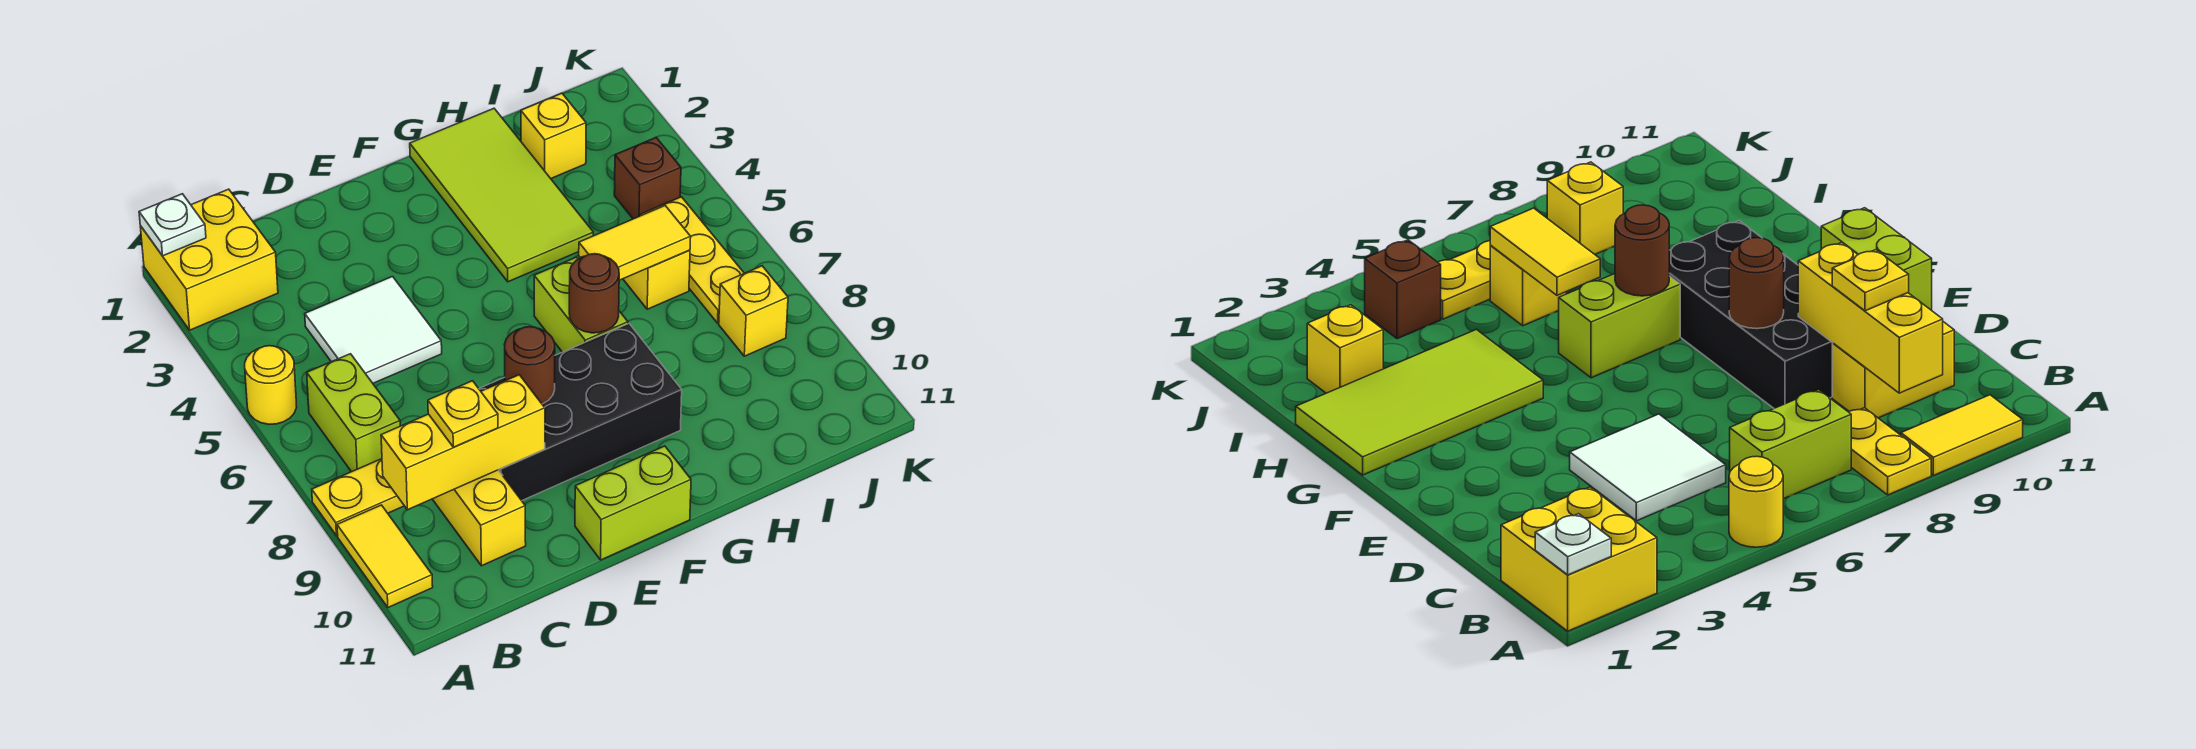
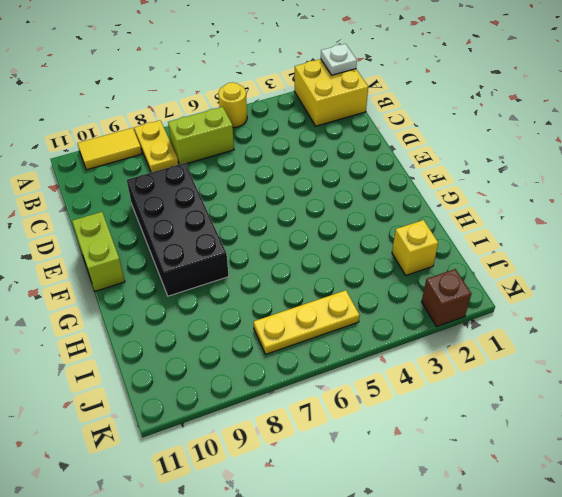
brown brick K2 level 1 -> brown brick J4 level 1
none -> white tile C4:D5 level 1
none -> yellow brick C9:C10 level 1
none -> lime tile G1:H4 level 1

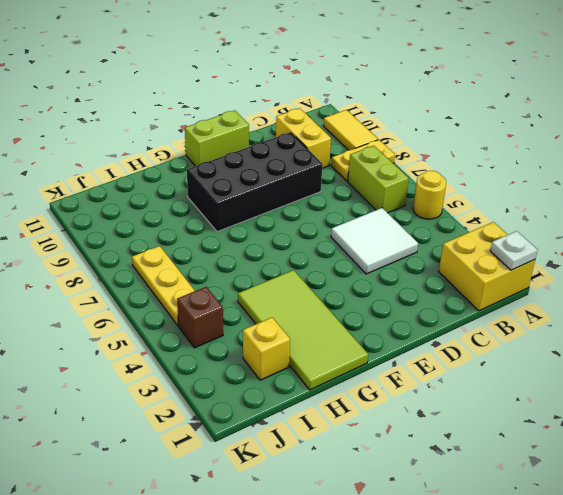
none -> lime brick G6:G7 level 1
none -> yellow brick I6 level 1
none -> yellow brick J8 level 1

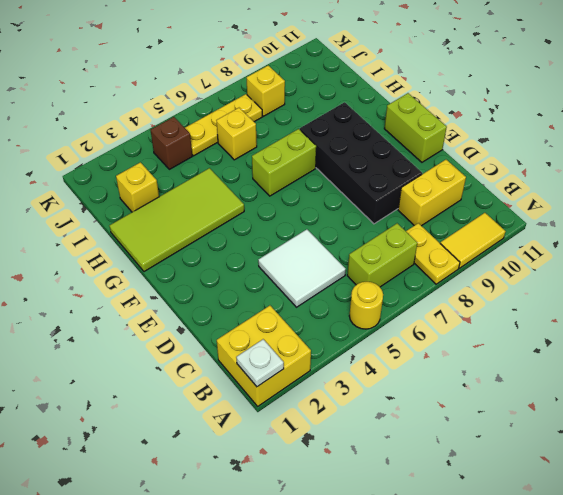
none -> yellow brick B9:D9 level 2
none -> brown round brick E8 level 2
none -> brown round brick G7 level 2

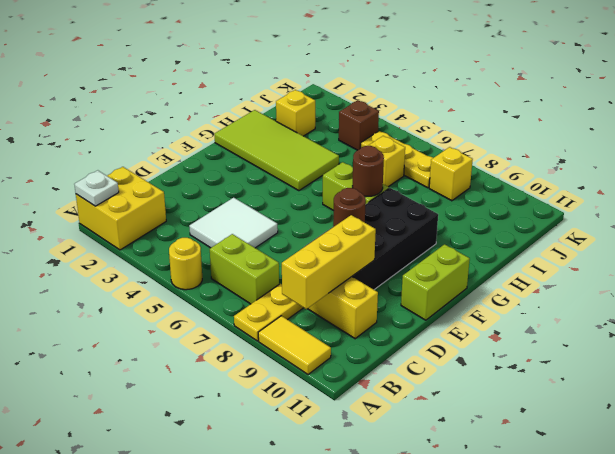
none -> yellow tile H6:I6 level 2
none -> yellow plate C9 level 3

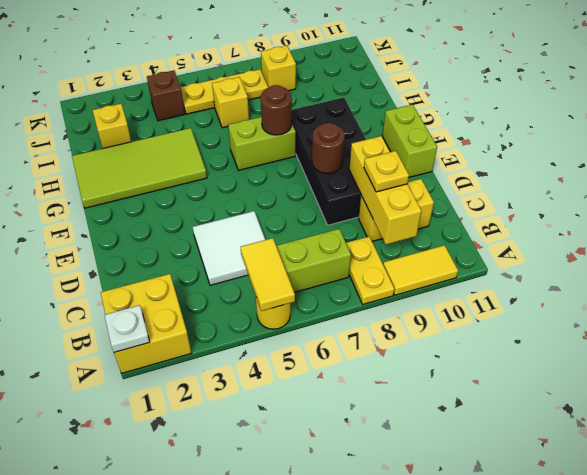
yellow tile A5:B5 level 2 -> yellow tile H6:I6 level 2

